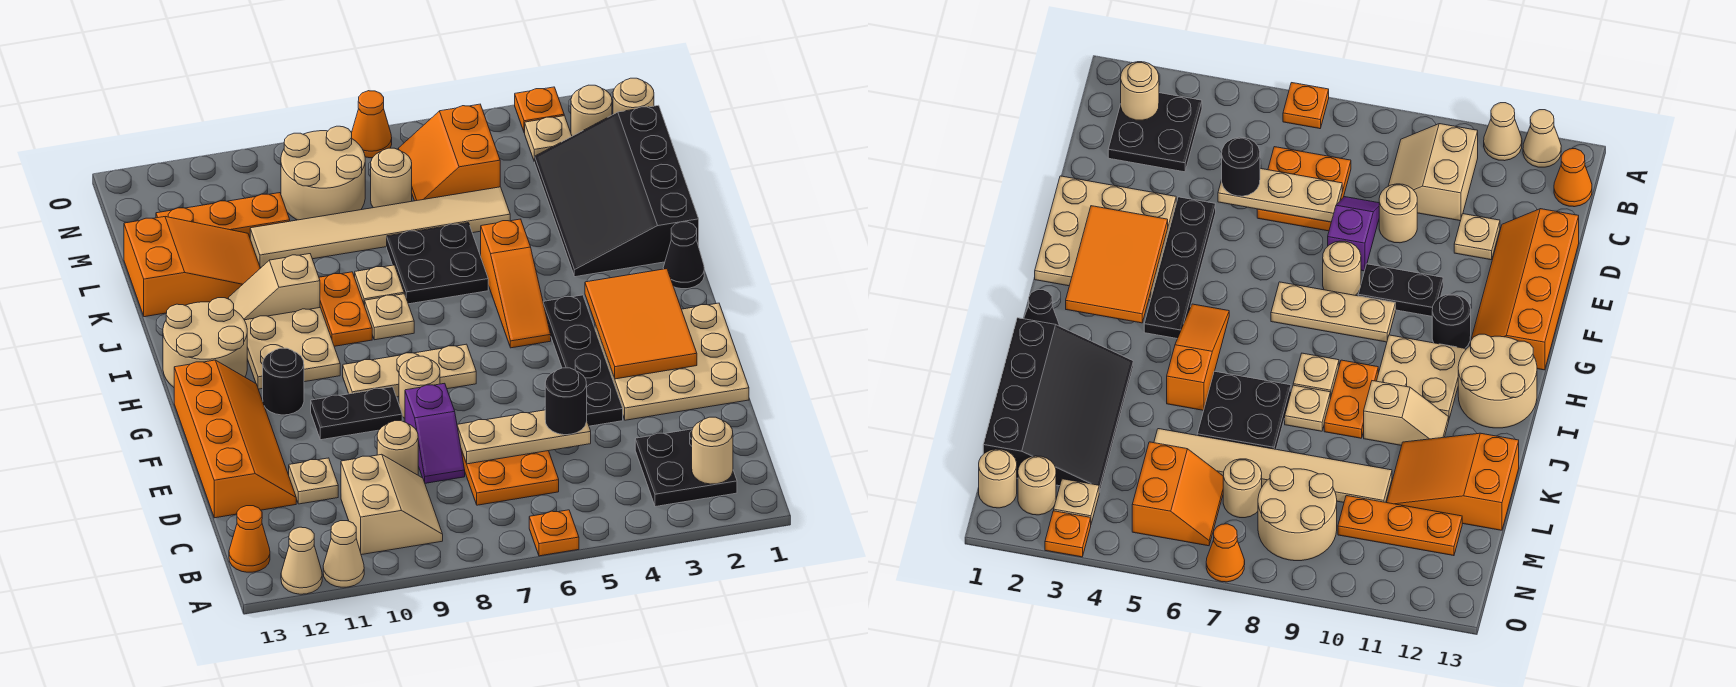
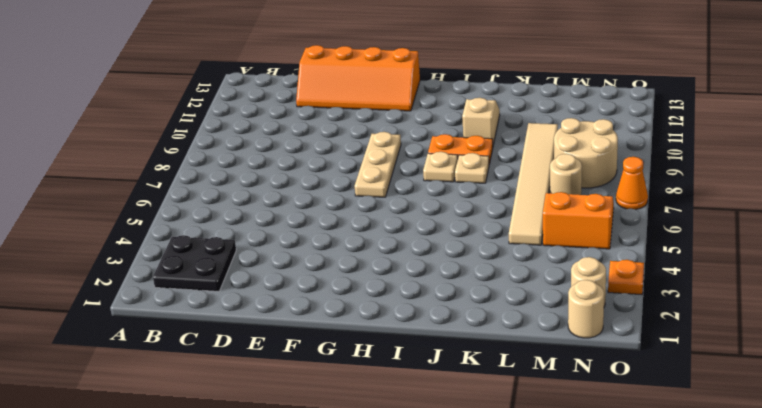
none -> orange plate A6 level 1
none -> tan cone A11 level 1
none -> tan cone A12 level 1
none -> tan slope B9:C10 level 1 top 10

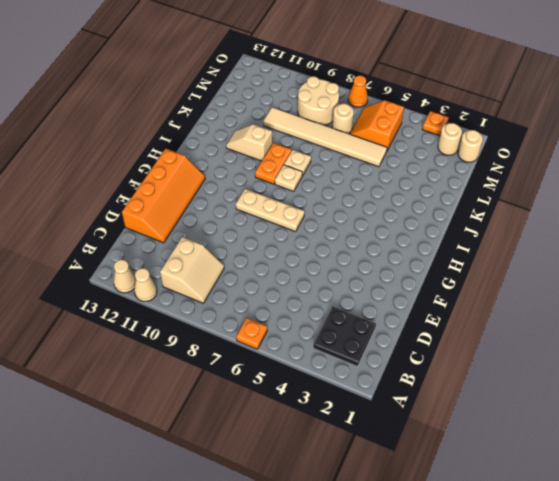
none -> orange cone B13 level 1
none -> orange plate C6:D7 level 1
none -> purple slope D8:E8 level 1 top E
none -> tan round brick D9 level 1

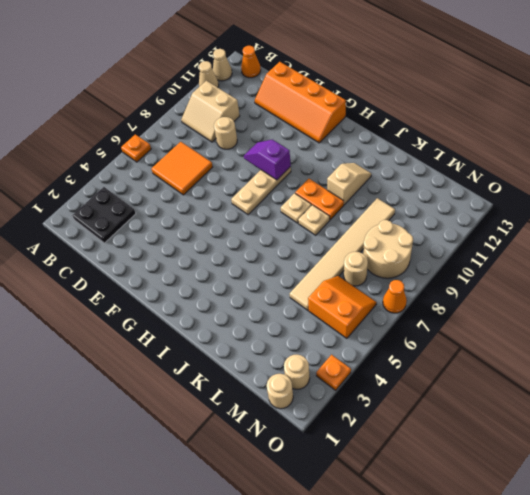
orange tile C6:D7 level 1 -> orange plate C6:D7 level 1
purple slope F9:G9 level 2 top G -> purple slope D8:E8 level 1 top E
none -> tan plate D11 level 1
none -> tan plate E1:G3 level 1
none -> black plate E4:H4 level 1
none -> tan round brick F8 level 1

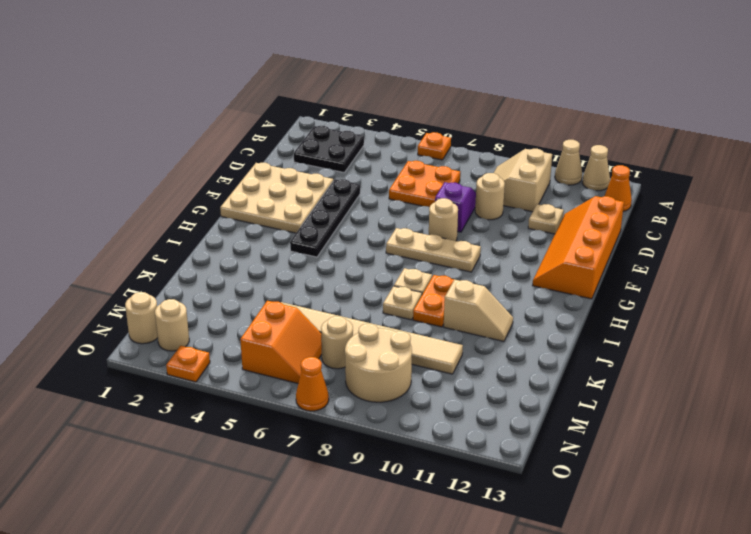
none -> black plate F9:F10 level 1
none -> black round brick G11 level 1
none -> orange slope H5:J5 level 1 top J
none -> tan plate H10:I11 level 1

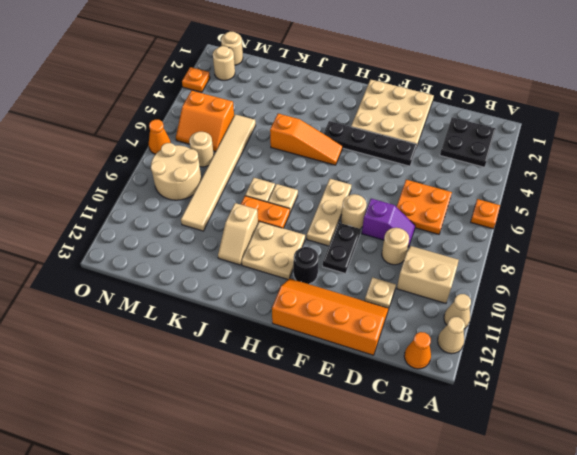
none -> tan round brick H12:I13 level 1
none -> black cone I1 level 1
none -> black slope J1:M3 level 1 top 1
none -> black plate J6:K7 level 1

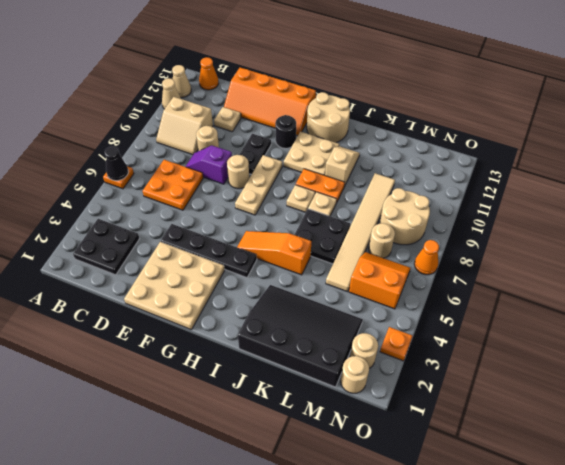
black cone A6 level 2 -> black cone I1 level 1
none -> orange slope K11:L13 level 1 top 13
none -> orange plate M10:M12 level 1
none -> tan plate N3 level 1
none -> tan round brick B2 level 2

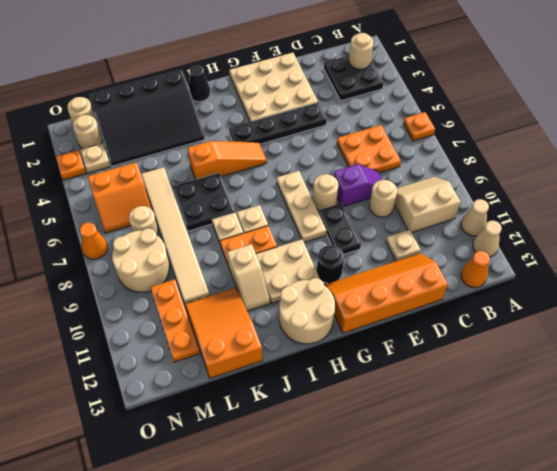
none -> tan plate D5:D7 level 2
none -> orange tile F2:H3 level 2
none -> black round brick D5 level 3

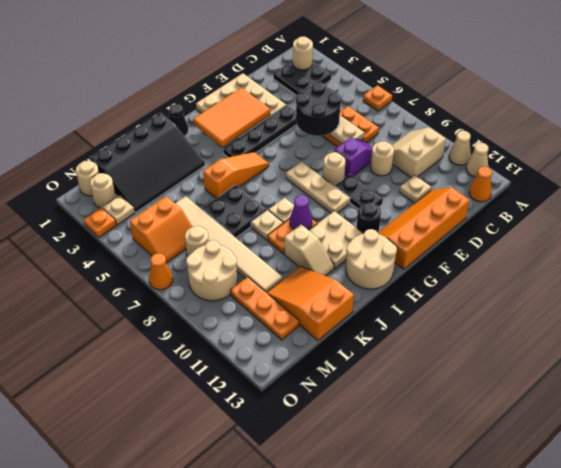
black round brick D5:E6 level 3 -> black round brick D5 level 3
purple cone I9 level 2 -> none

